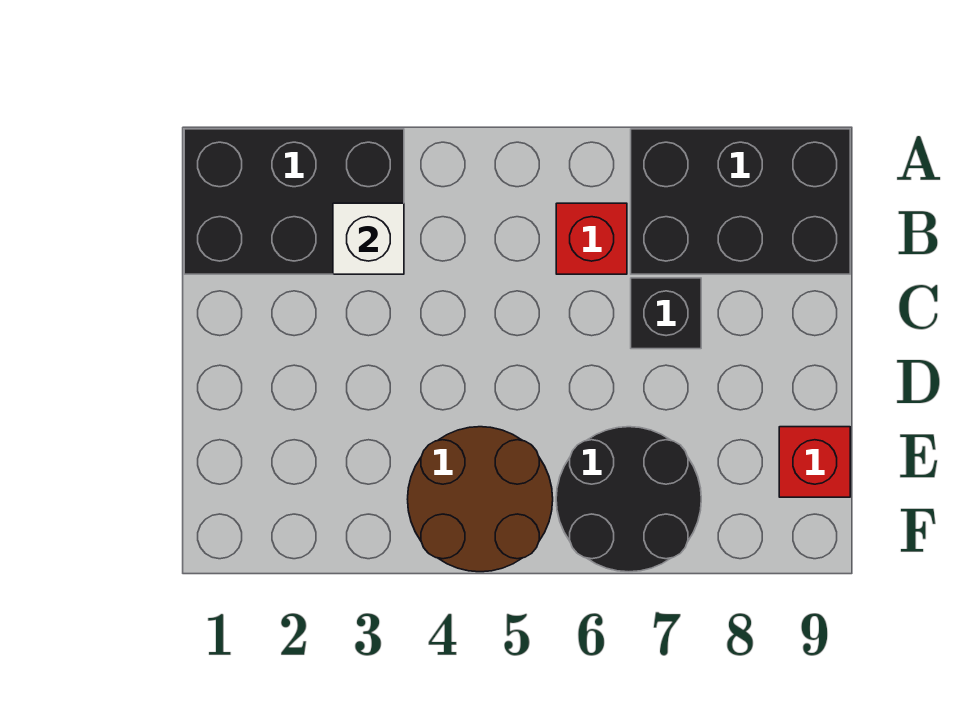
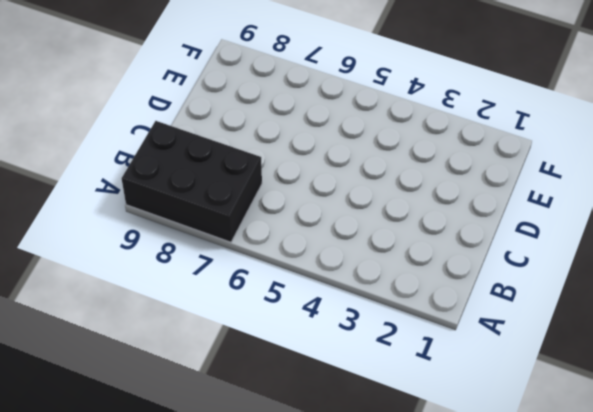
none -> black brick A1:B3 level 1
none -> red brick B6 level 1

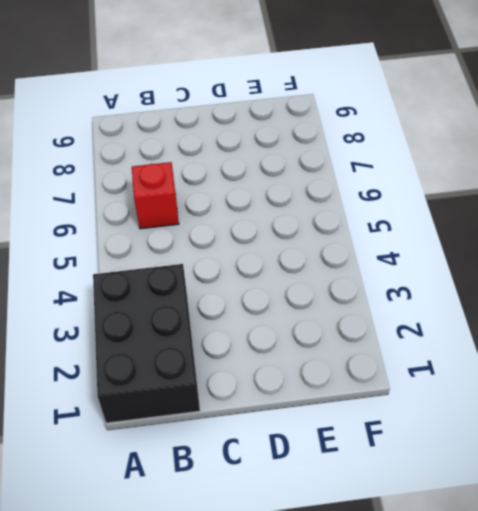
none -> black brick A7:B9 level 1
none -> black brick C7 level 1

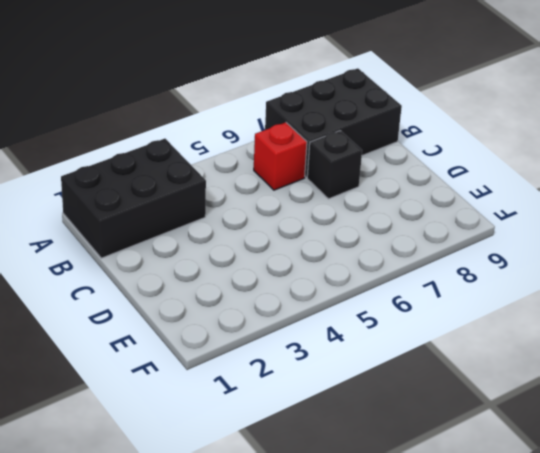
none -> brown round brick E4:F5 level 1
none -> black round brick E6:F7 level 1

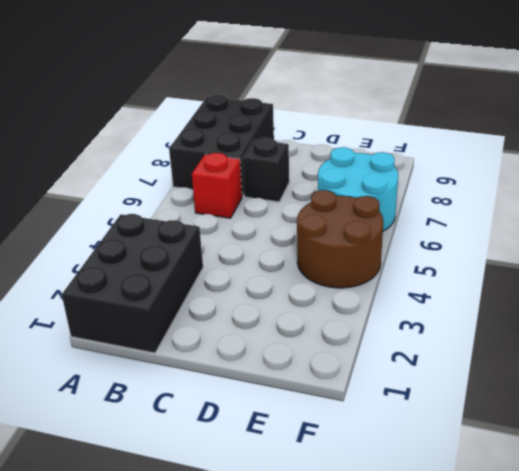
cyan round brick E6:F7 level 1 -> black round brick E6:F7 level 1
none -> red brick E9 level 1
none -> white brick B3 level 2

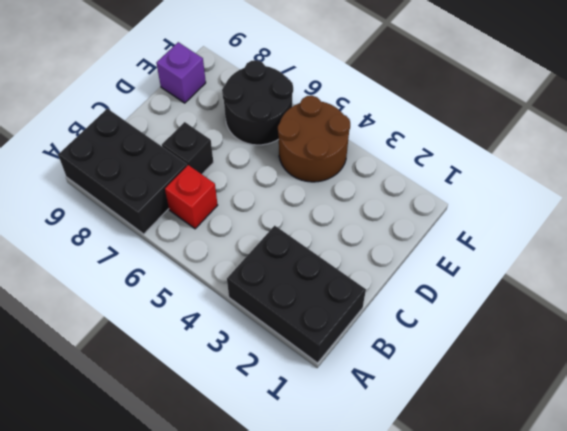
purple brick E9 level 1 -> red brick E9 level 1
none -> white brick B3 level 2

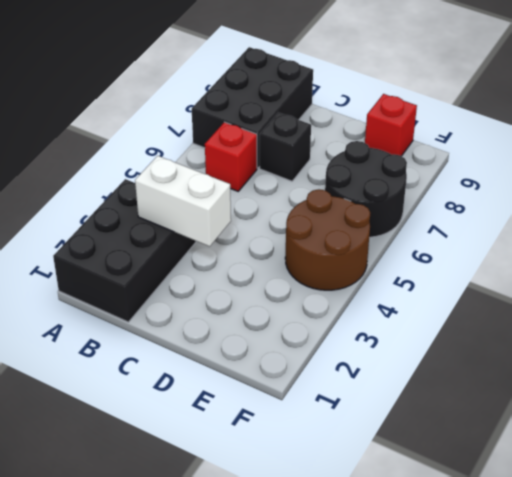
white brick B3:C3 level 2 -> white brick B3 level 2

